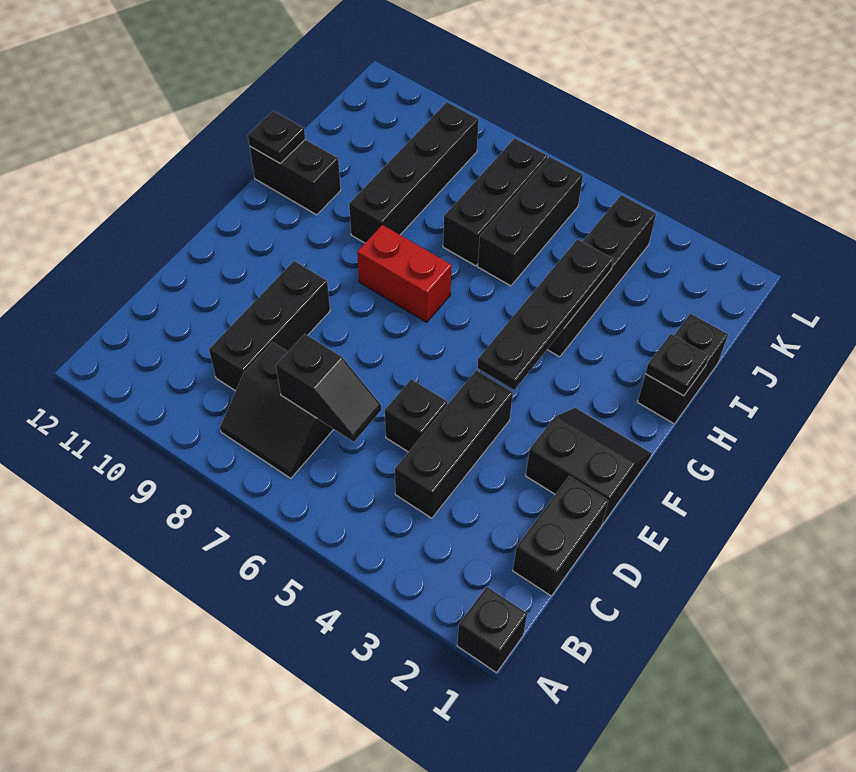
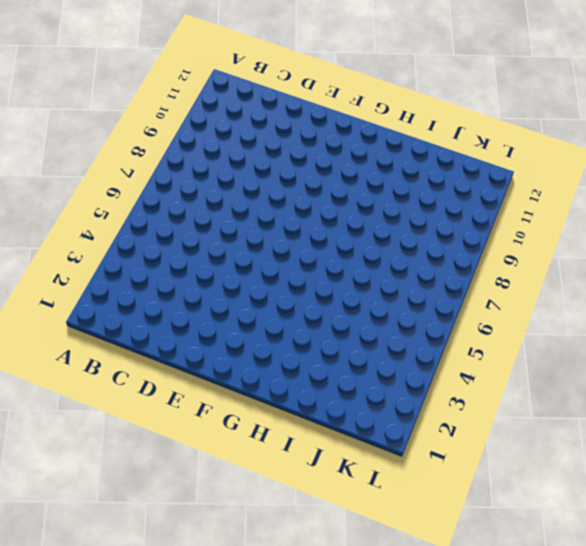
none -> black brick A1 level 1
none -> black slope B7:C8 level 1 top C
none -> black brick C1:D1 level 1

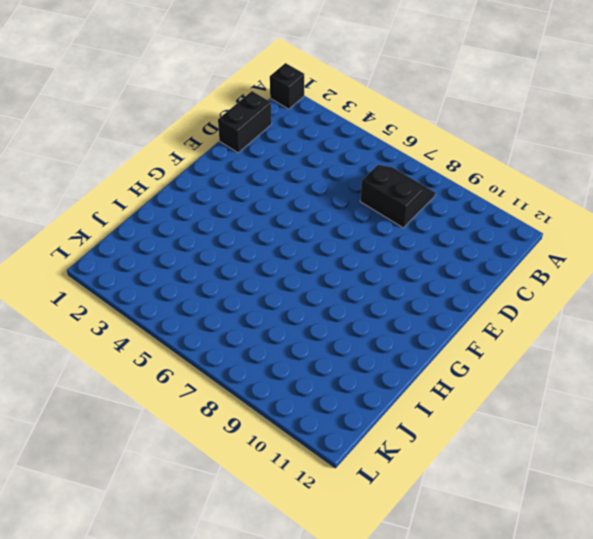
none -> black brick C4:E4 level 1
none -> black brick C9:E9 level 1
none -> black brick D5 level 1

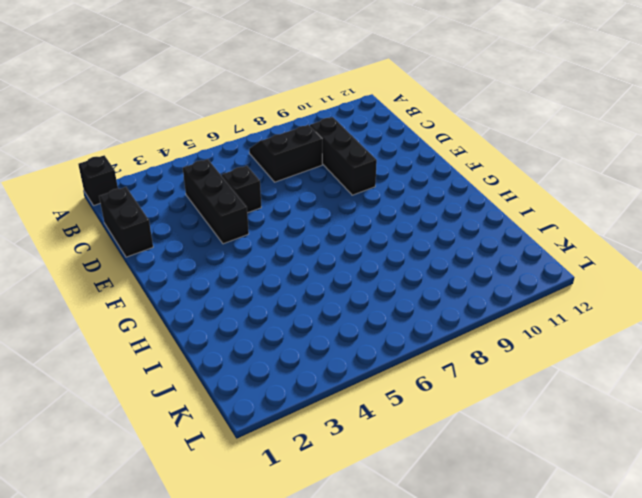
none -> black slope E1:F2 level 1 top E
none -> red brick G7:G8 level 1
none -> black brick H1:I1 level 1

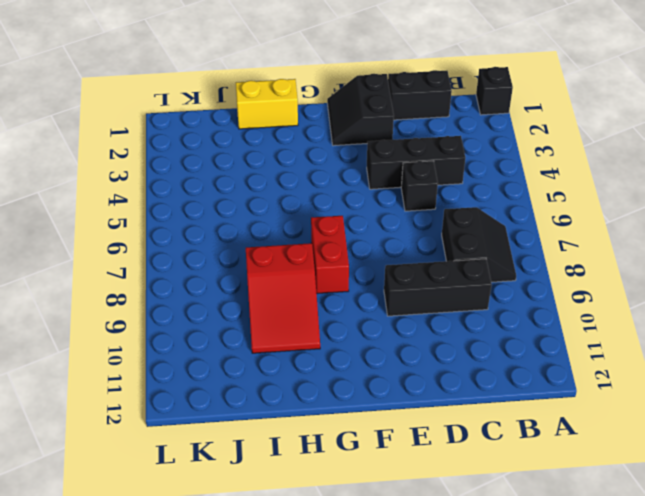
yellow brick H1:I1 level 1 -> black brick H1:I1 level 1
red slope H8:I10 level 1 top 8 -> black brick H9:K9 level 1
none -> black brick H4:K4 level 1
none -> black brick H11:H12 level 1
none -> black brick I6:K6 level 1

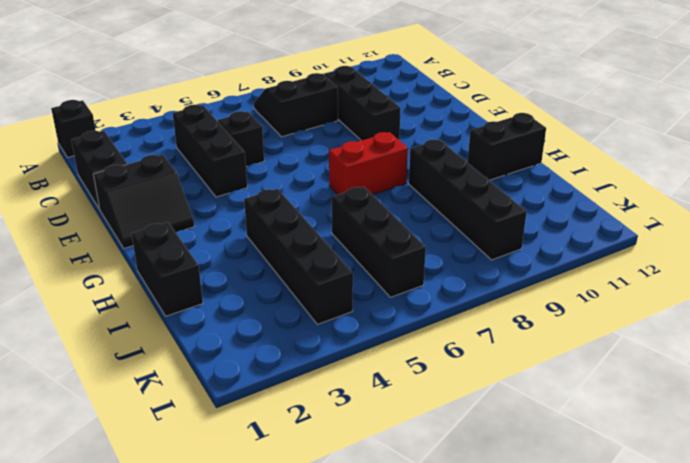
none -> black brick I7:K7 level 1
none -> black slope C6:C7 level 2 top 7
none -> black plate F4:I4 level 2

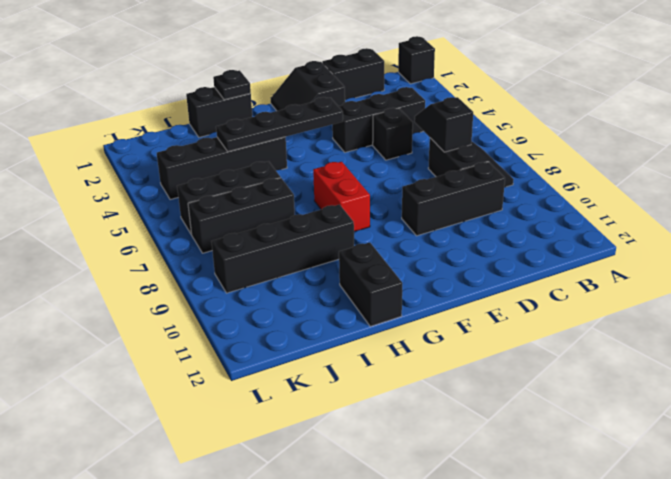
none -> black plate H12 level 2

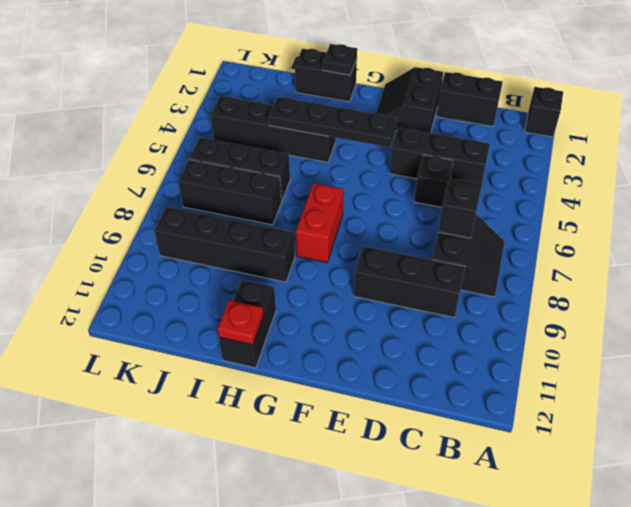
red plate H12 level 2 -> black plate H12 level 2

